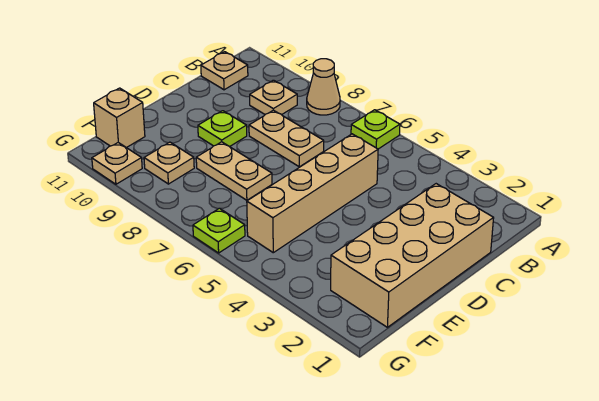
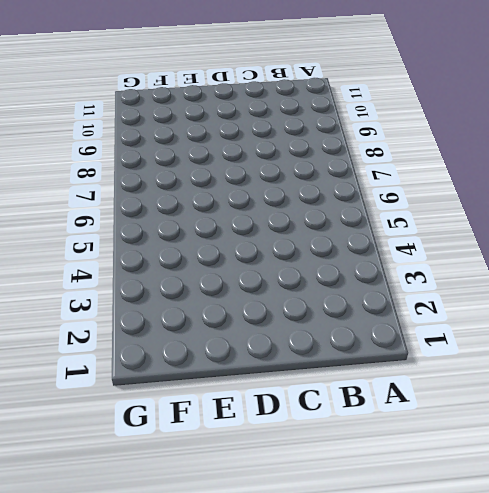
none -> lime plate A6 level 1
none -> tan cone A8 level 1
none -> tan plate B9 level 1

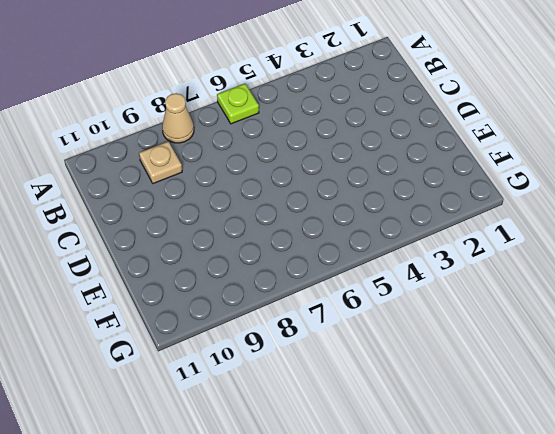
none -> tan plate B11 level 1
none -> tan brick C1:F2 level 1
none -> tan brick C5:F5 level 1

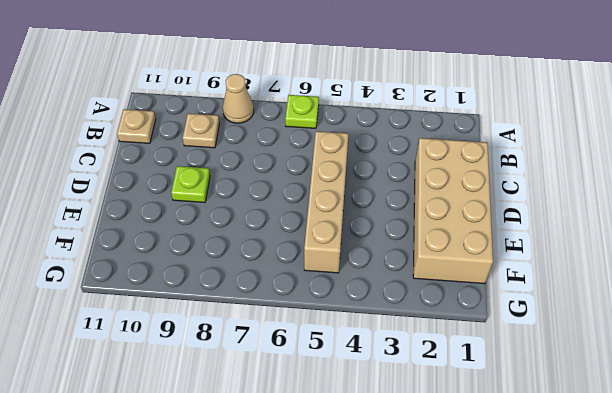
none -> tan plate C7:C8 level 1
none -> tan plate E7:E8 level 1
none -> tan plate F9 level 1

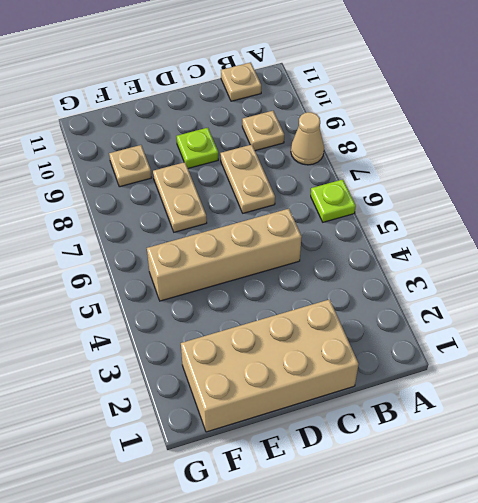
none -> tan brick F11 level 1
none -> lime plate G6 level 1
none -> tan plate G10 level 1

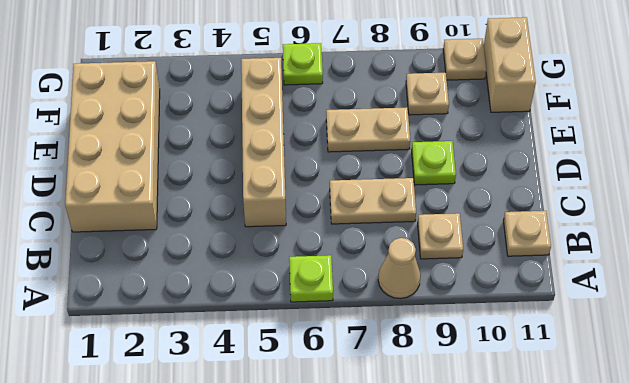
tan brick F11:G11 level 1 -> tan brick F11 level 1

